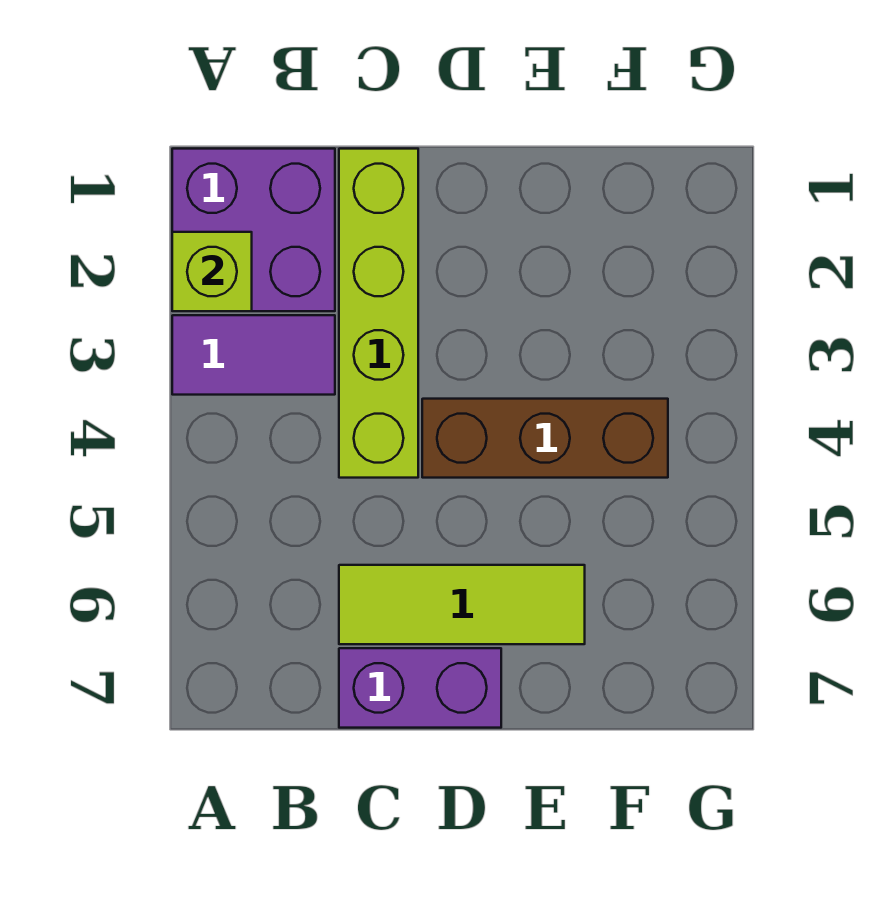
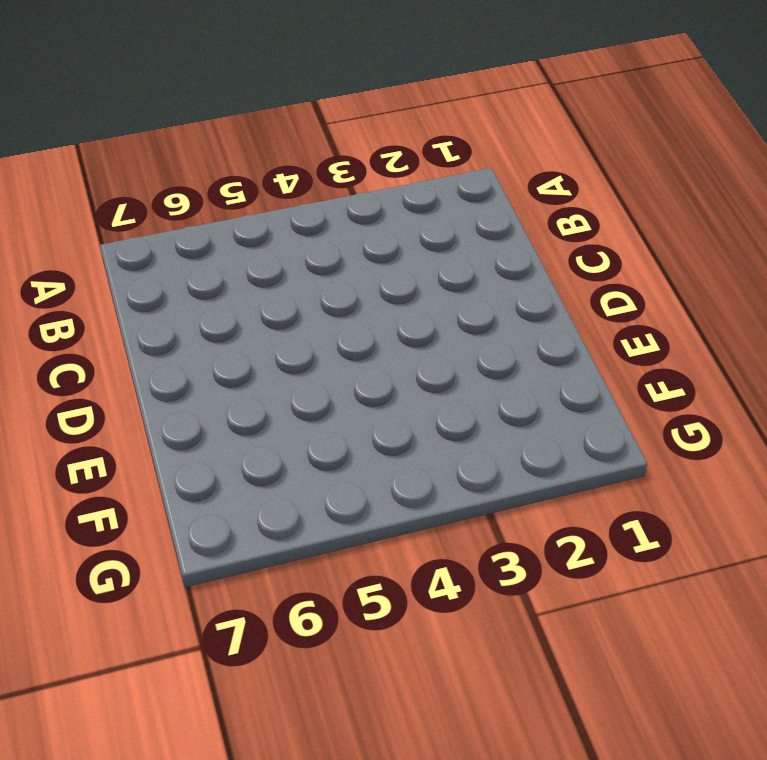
none -> purple brick A1:B2 level 1
none -> purple tile A3:B3 level 1

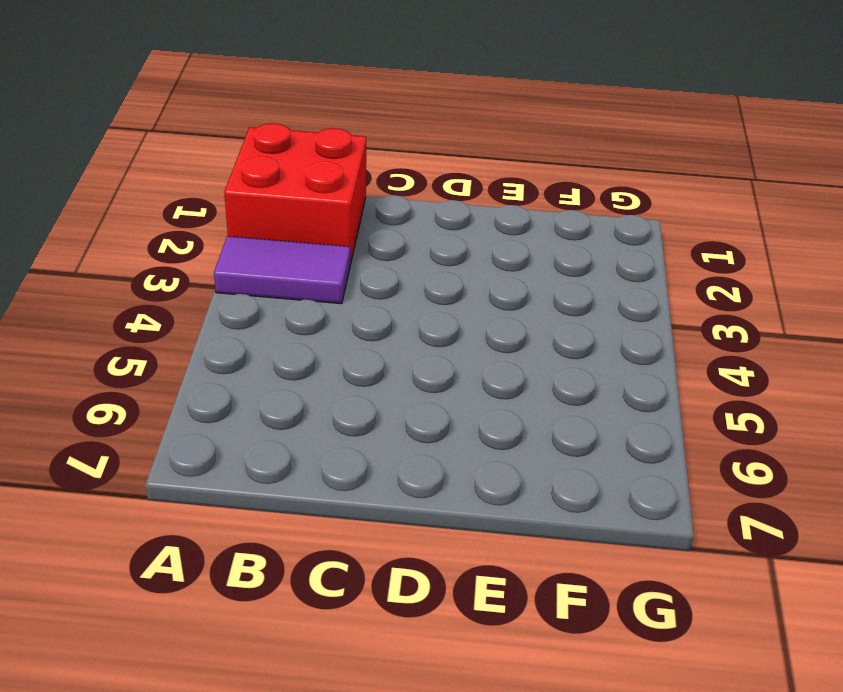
red brick A1:B2 level 1 -> purple brick A1:B2 level 1
none -> lime brick C1:C4 level 1
none -> lime tile C6:E6 level 1

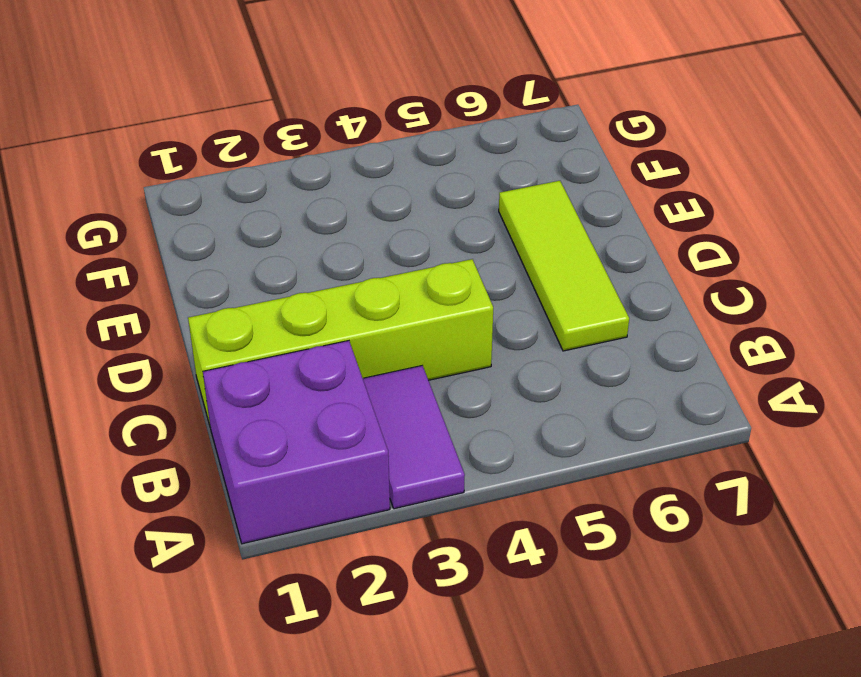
none -> purple brick C7:D7 level 1
none -> brown brick D4:F4 level 1

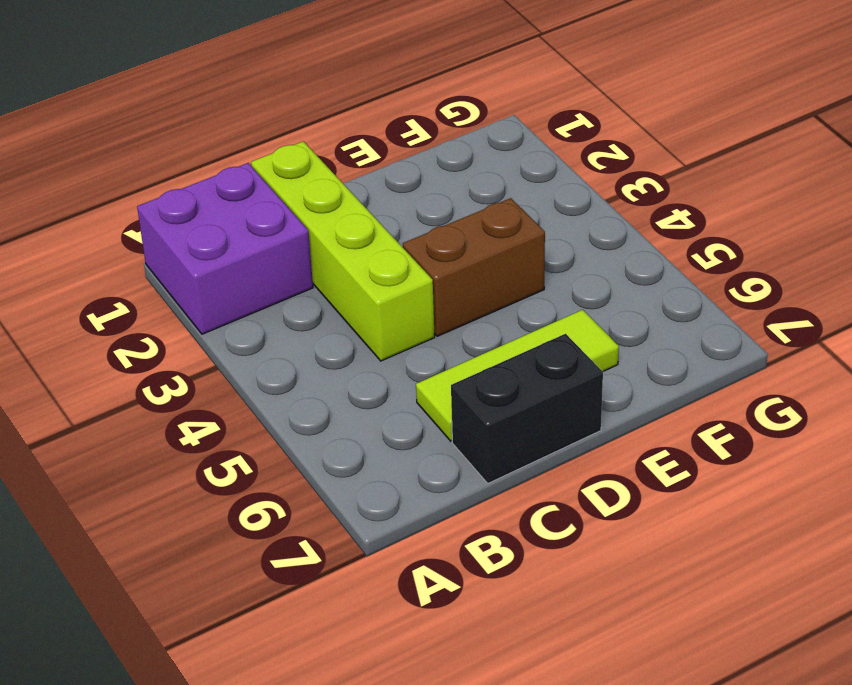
black brick C7:D7 level 1 -> purple brick C7:D7 level 1
brown brick D4:E4 level 1 -> brown brick D4:F4 level 1
none -> purple tile A3:B3 level 1
none -> lime brick A2 level 2

